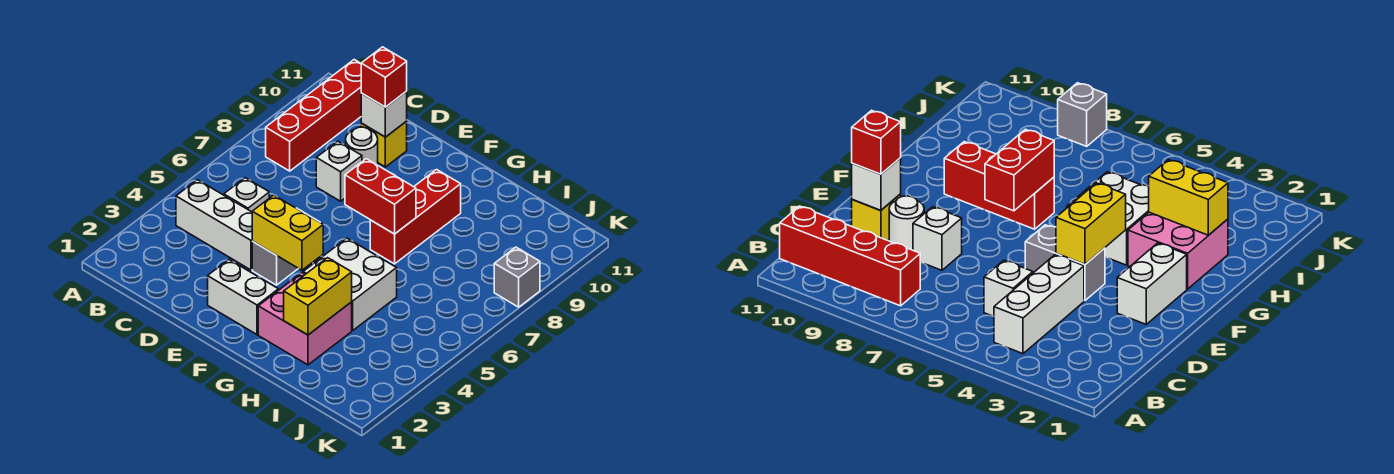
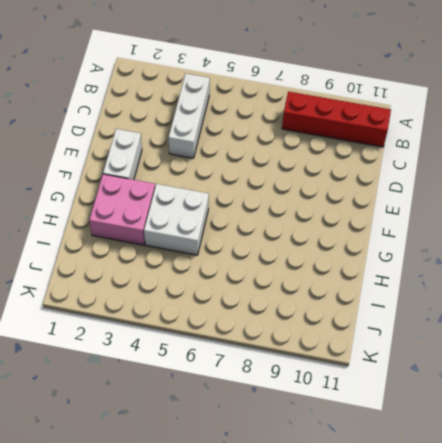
none -> white brick C5 level 1
none -> white brick D8 level 1
none -> white round brick D9 level 1

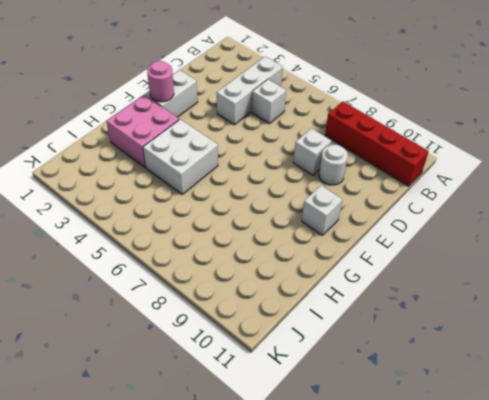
pink round brick F2 level 2 -> none
white brick F10 level 1 -> white brick D10 level 2
none -> yellow brick D10 level 1
none -> grey brick E4:E5 level 1
none -> red brick G7:G9 level 1

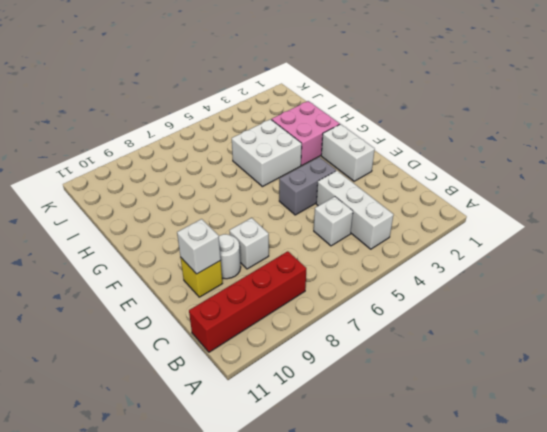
none -> red brick G7:G9 level 1
none -> grey brick K8 level 1
none -> yellow brick E4:F4 level 2

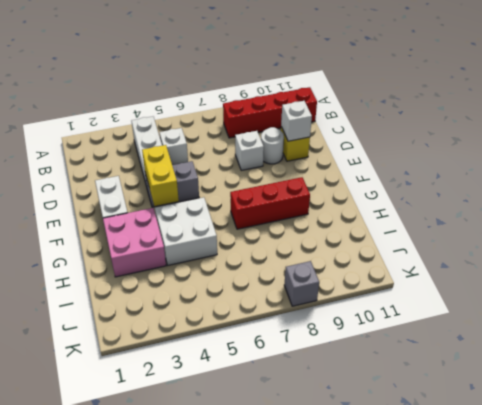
none -> red brick F7:G7 level 2
none -> yellow brick H2:H3 level 2
none -> red brick D10 level 3

